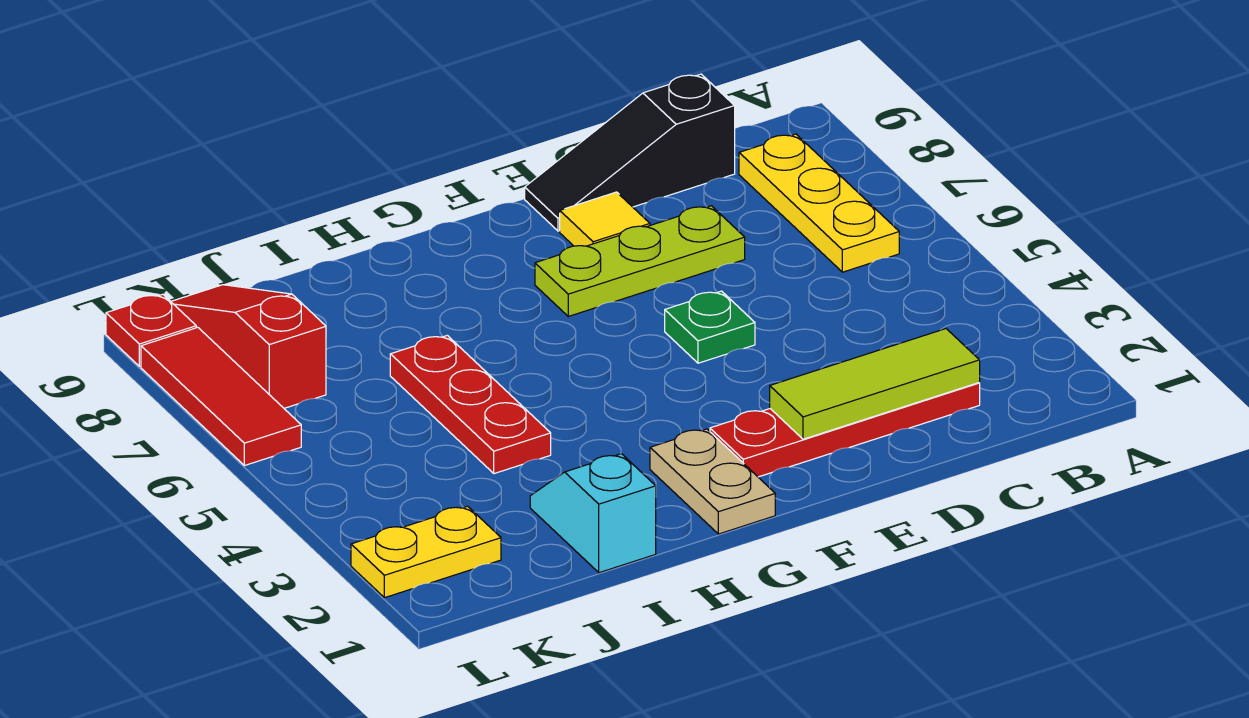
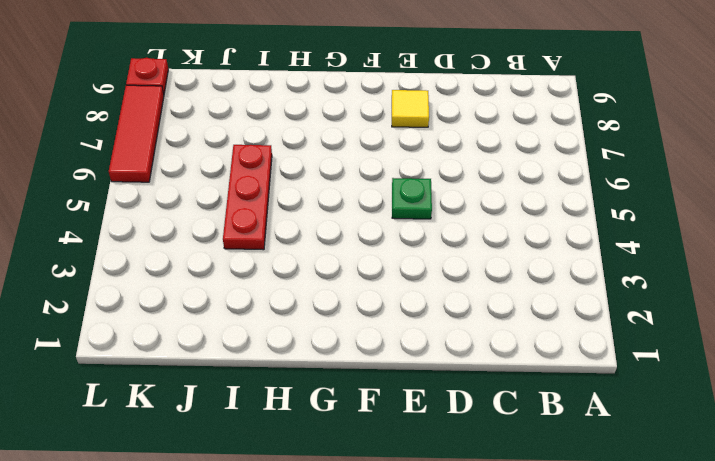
none -> yellow plate B6:B8 level 1
none -> red plate C2:F2 level 1
none -> black slope C9:E9 level 1 top C

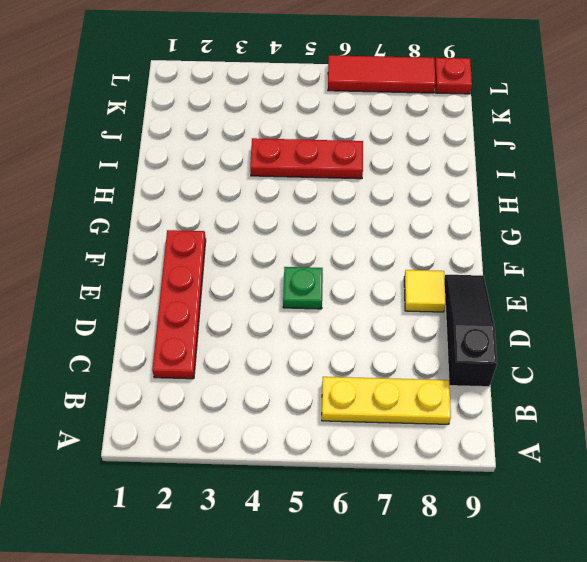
none -> lime plate D7:F7 level 1
none -> tan plate G1:G2 level 1
none -> cyan slope I1:I2 level 1 top 1

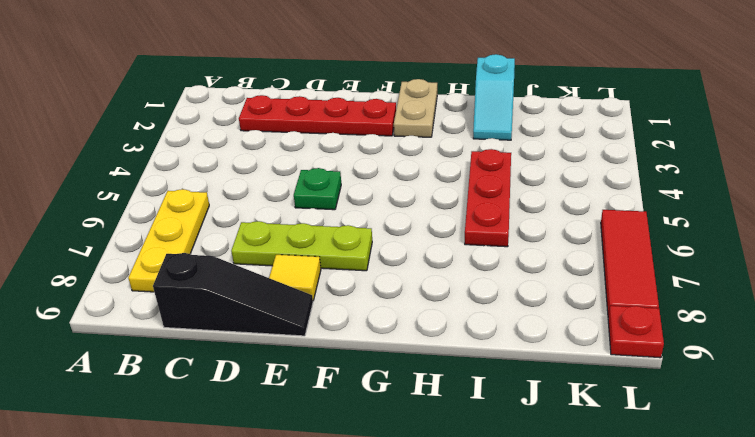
none -> yellow plate K2:L2 level 1
none -> red slope K7:K9 level 1 top 7
none -> lime tile C2:E2 level 2

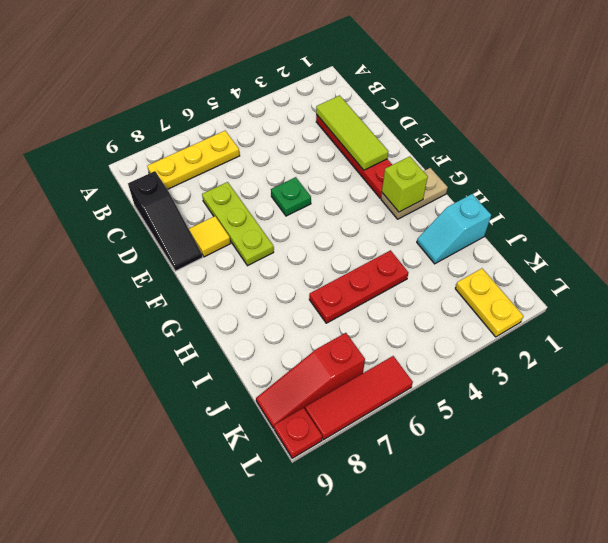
lime brick G2 level 2 -> none

